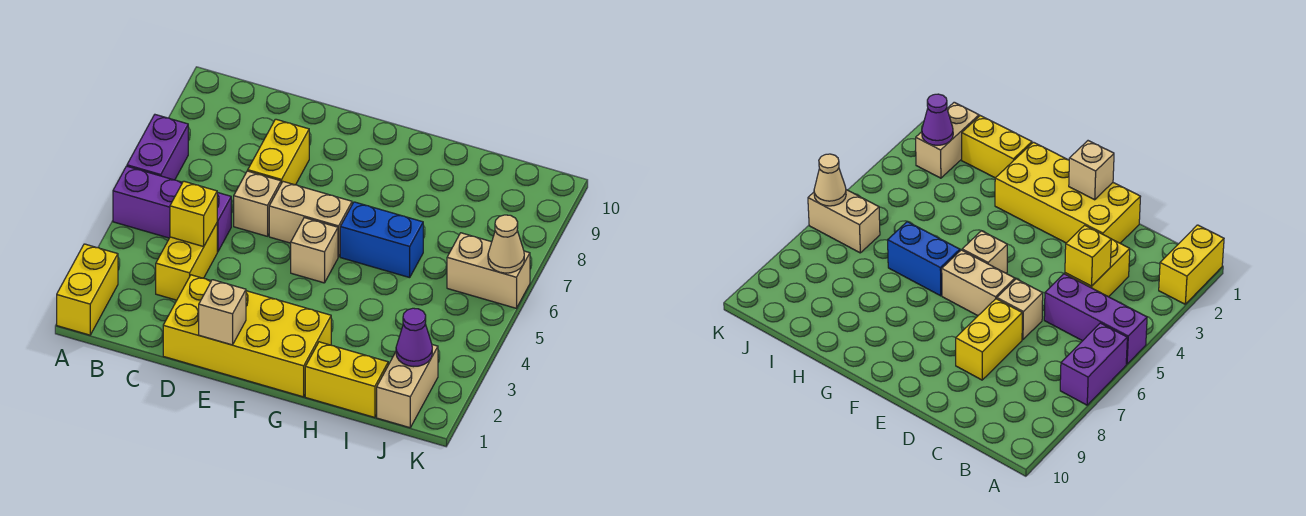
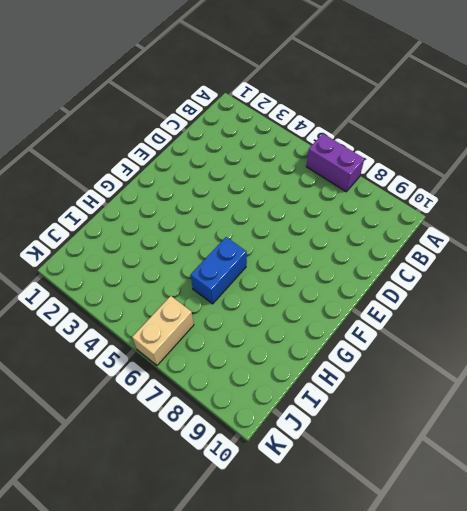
none -> yellow brick A1:A2 level 1
none -> purple brick A5:C5 level 1
none -> yellow brick C3:C4 level 1

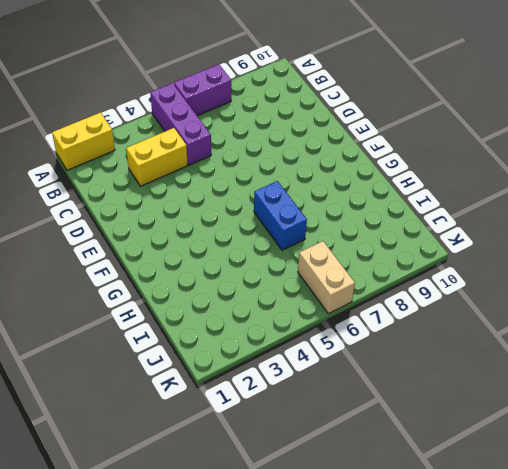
none -> yellow brick D1:G2 level 1
none -> tan brick D6 level 1
none -> yellow brick D7:D8 level 1

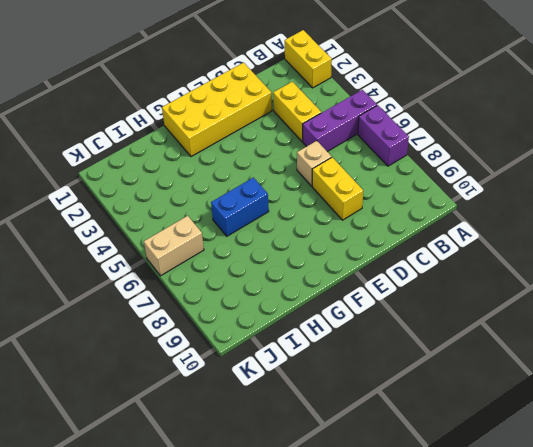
none -> tan brick E6:F6 level 1
none -> tan brick F5 level 1
none -> yellow brick H1:I1 level 1

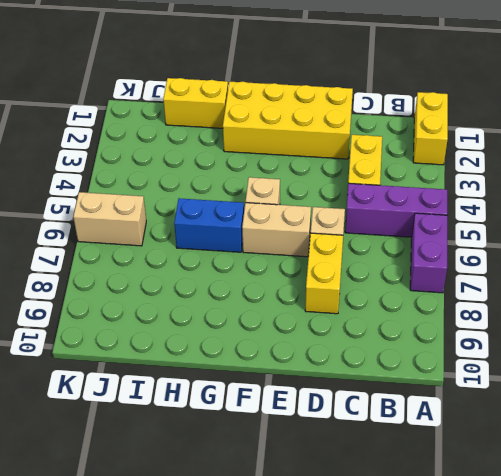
none -> tan brick J1:J2 level 1
none -> yellow brick C4 level 2
none -> tan brick E1 level 2

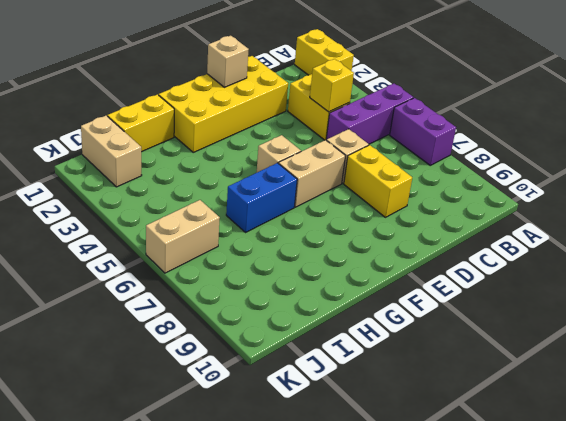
none -> purple cone J2 level 2
none -> tan cone K6 level 2

